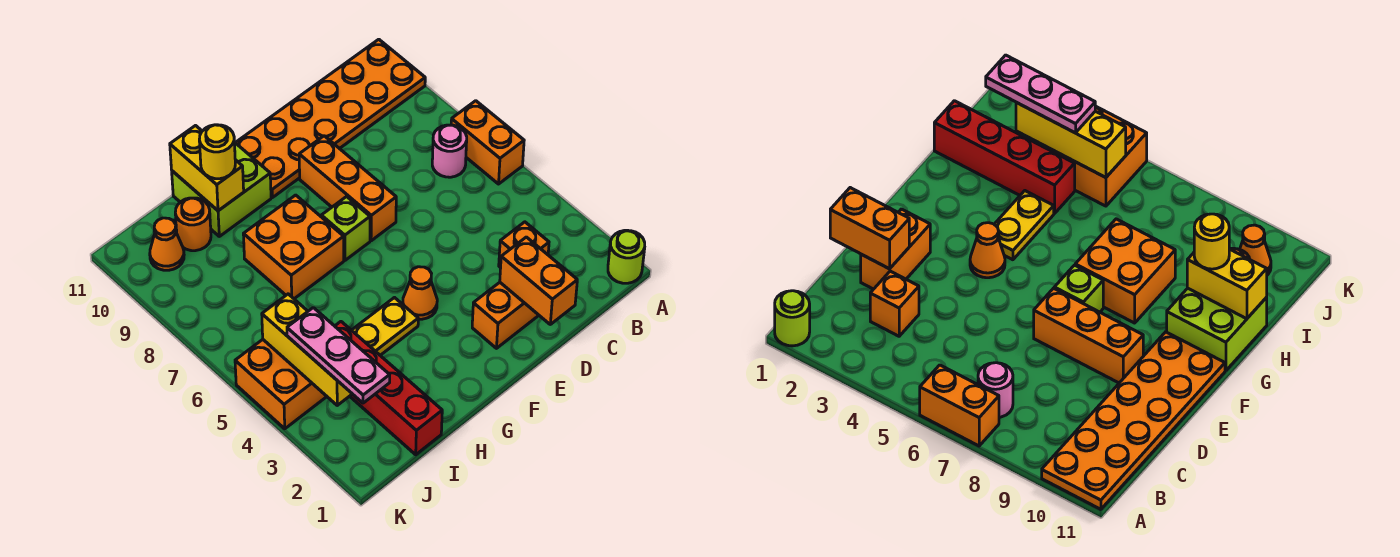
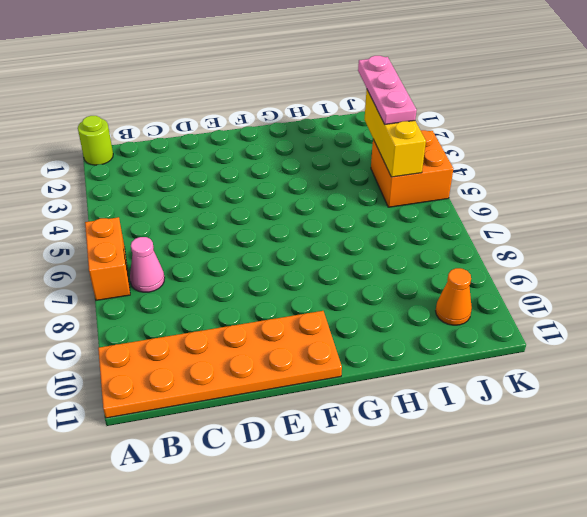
pink cone B7 level 1 -> pink round brick B7 level 1
none -> orange brick C3 level 1
none -> orange brick D2:E2 level 1
none -> orange brick E7:E9 level 1

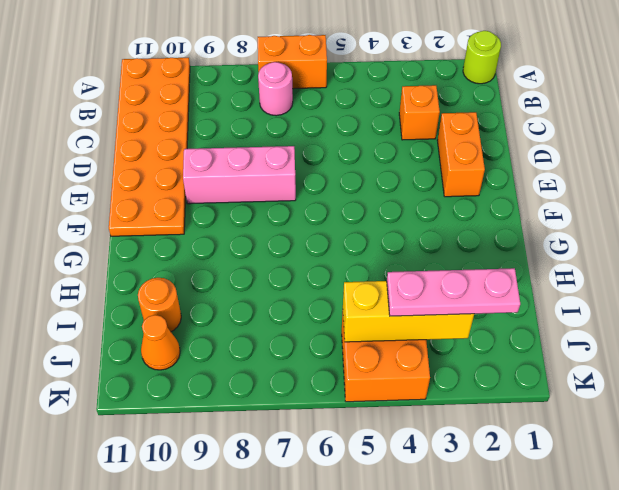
pink brick E7:E9 level 1 -> orange brick E7:E9 level 1
none -> orange cone F4 level 1
none -> lime brick F7 level 1
none -> yellow plate G4:H4 level 1

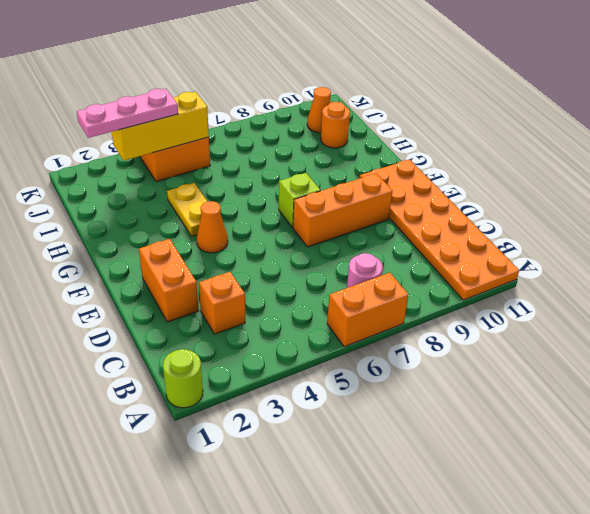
none -> orange brick G7:H8 level 1
none -> lime brick G10:H11 level 1
none -> red brick I1:I4 level 1

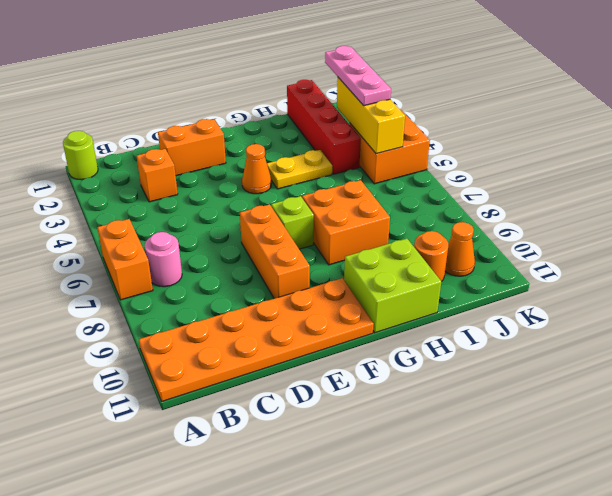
none -> orange brick D1:D2 level 2
none -> yellow brick H10:H11 level 2
none -> yellow round brick H10 level 3

